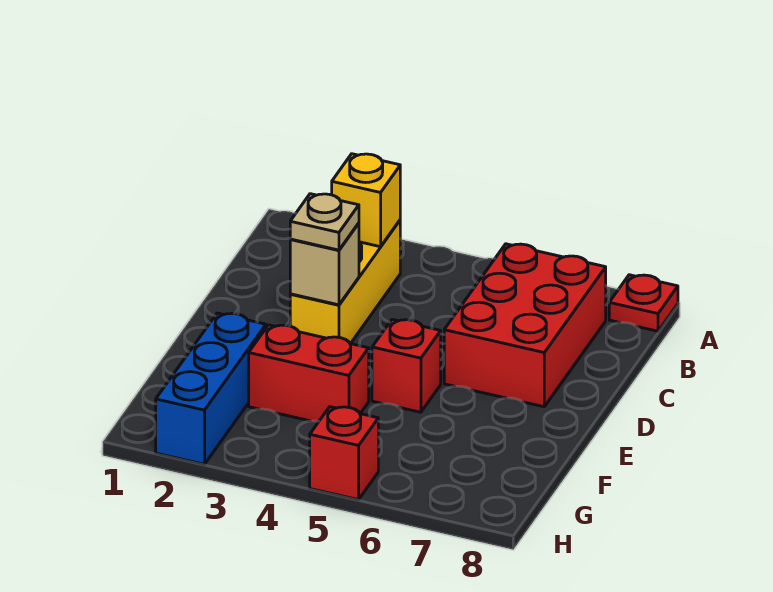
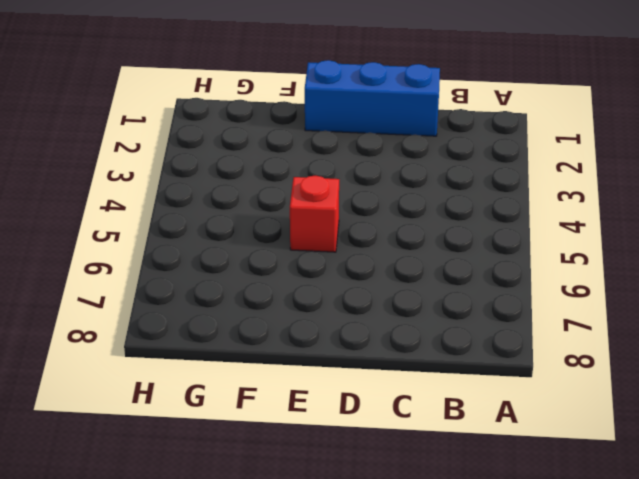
blue brick C1:E1 level 1 -> blue brick F2:H2 level 1
none -> red plate A8 level 1
none -> yellow brick B3:D3 level 1

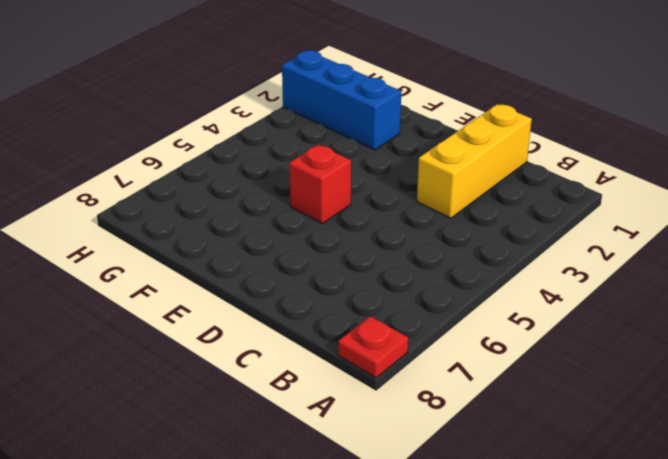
yellow brick C1:C3 level 1 -> yellow brick B3:D3 level 1
none -> red brick B6:D7 level 1
none -> red brick F3:F4 level 1

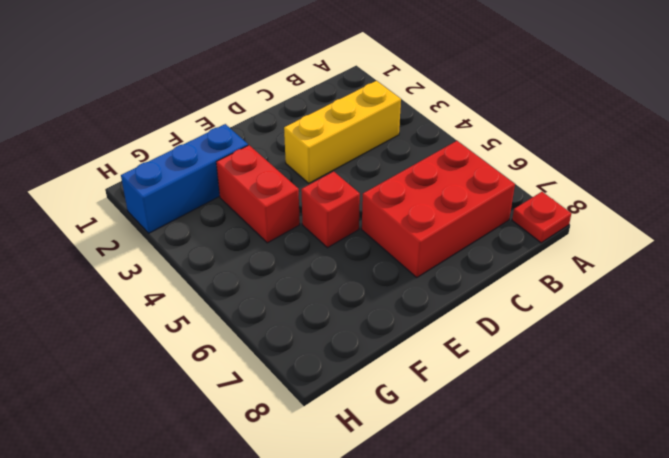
none -> red brick H5 level 1
none -> yellow brick B3 level 2

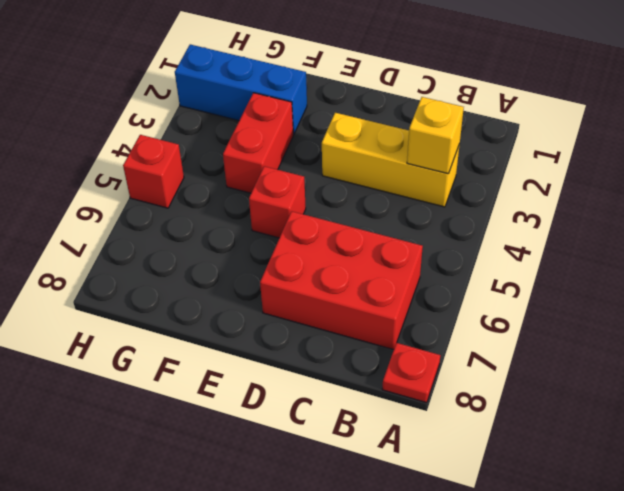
none -> tan brick D3 level 2
none -> tan plate D3 level 3

